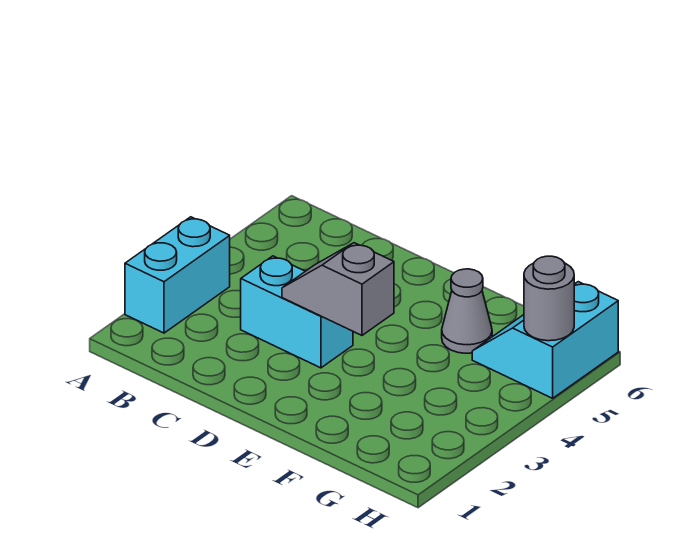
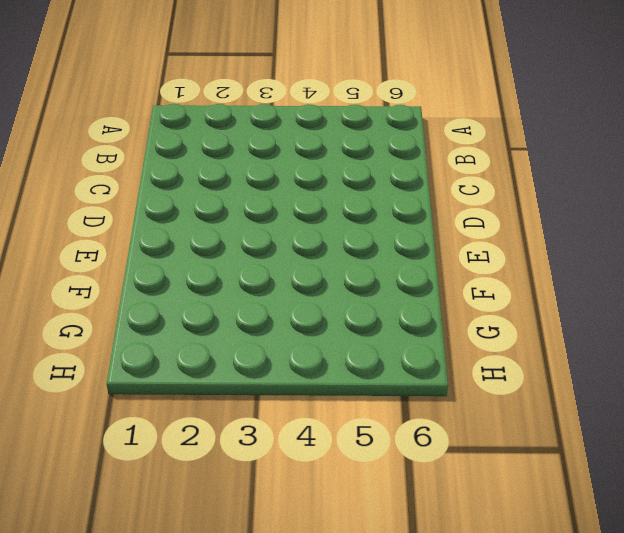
none -> cyan brick A2:A3 level 1
none -> cyan brick C3:D3 level 1

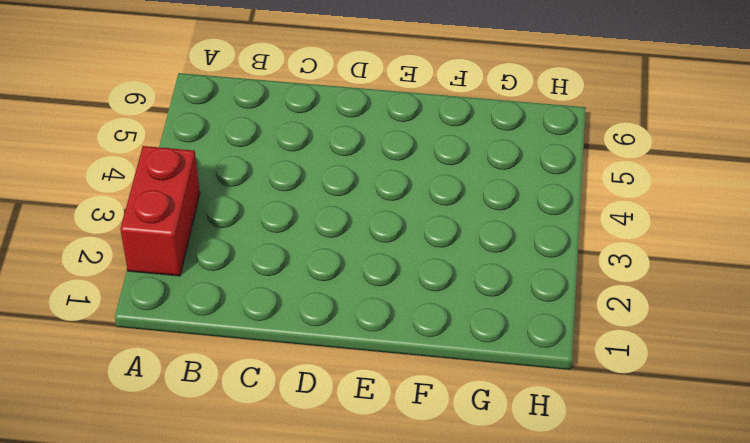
red brick A2:A3 level 1 -> cyan brick A2:A3 level 1
none -> cyan brick C3:D3 level 1
none -> grey cone F5 level 1

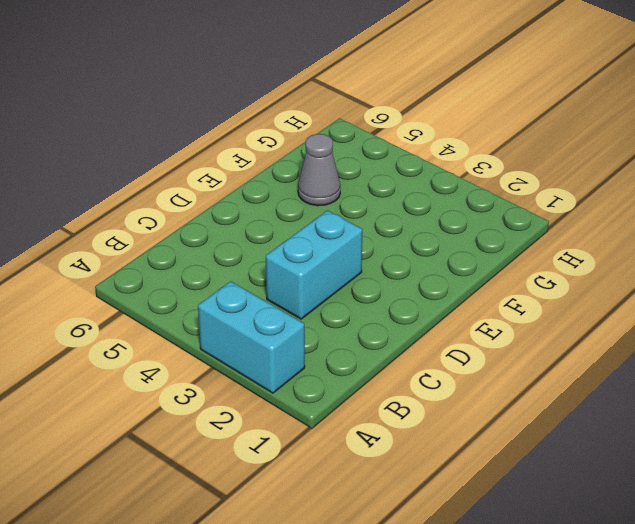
none -> cyan slope G5:H6 level 1 top H
none -> grey slope D3:E3 level 2 top E

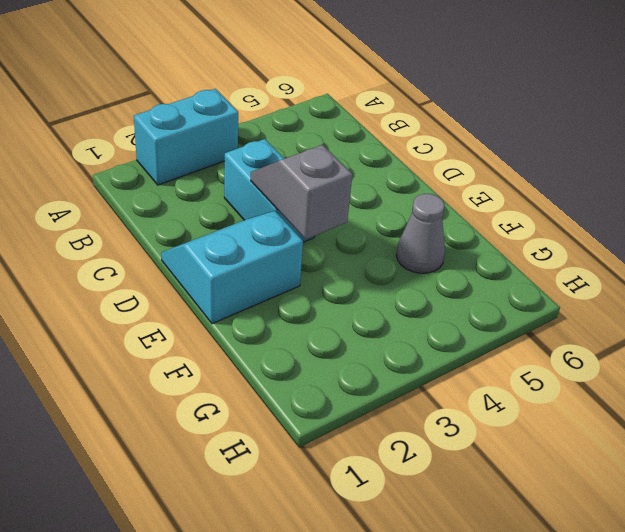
cyan slope D1:E2 level 1 top E -> cyan slope G5:H6 level 1 top H
none -> grey round brick H5 level 2

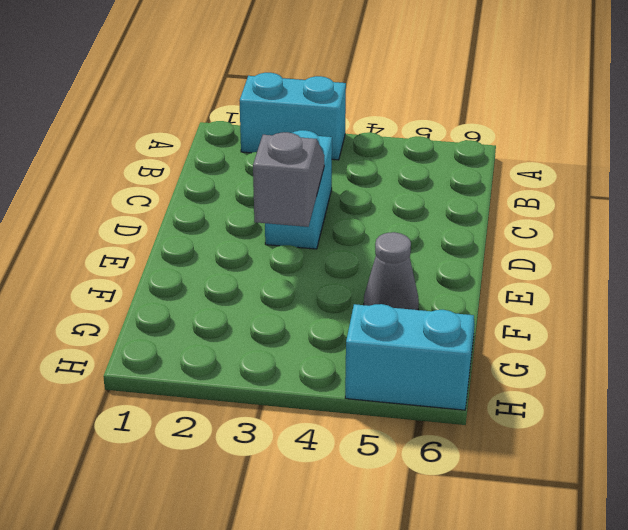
none -> grey round brick H5 level 2

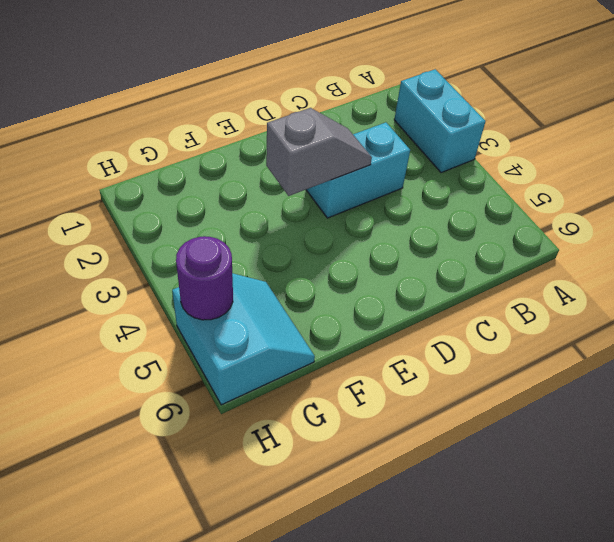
purple round brick H5 level 2 -> grey round brick H5 level 2
none -> grey cone F5 level 1

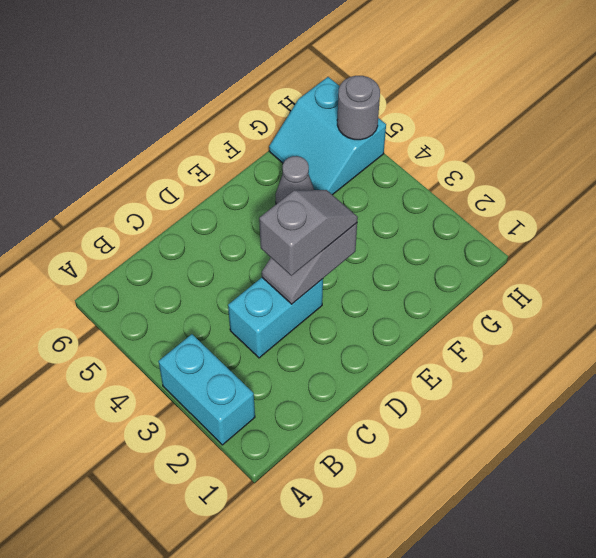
grey slope D3:E3 level 3 top D -> none

